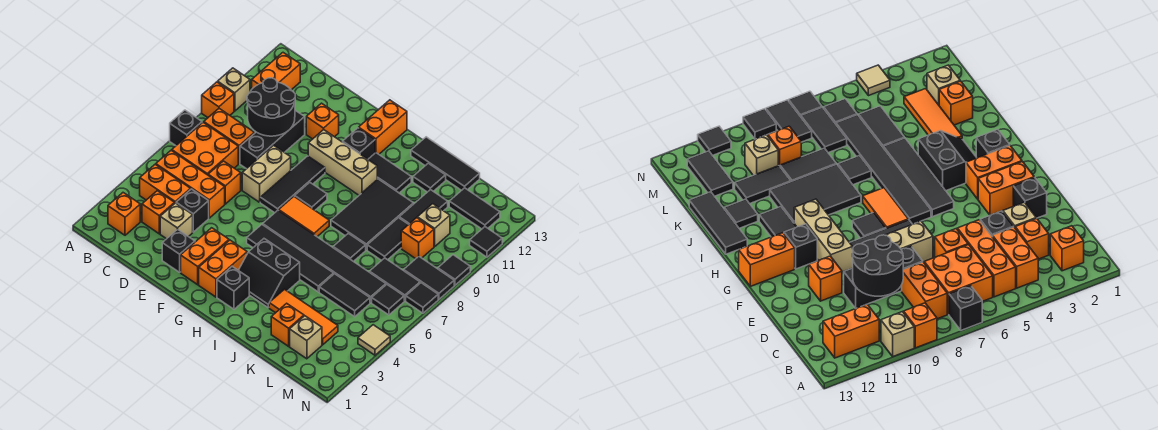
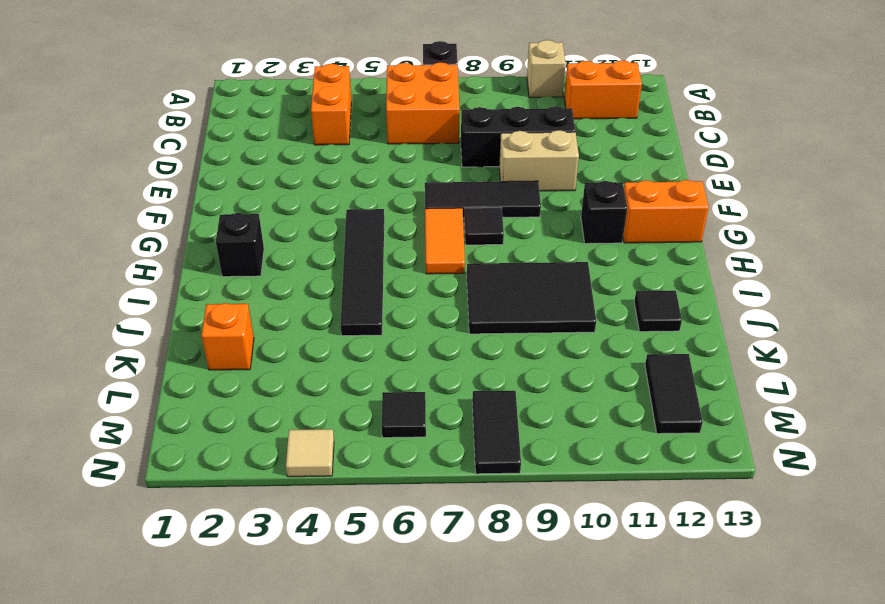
tan brick E9:E10 level 1 -> tan brick E7:E8 level 1
none -> orange brick A9 level 1
none -> orange brick B2 level 1
none -> orange brick B5:D5 level 1
none -> orange brick B8:C8 level 1

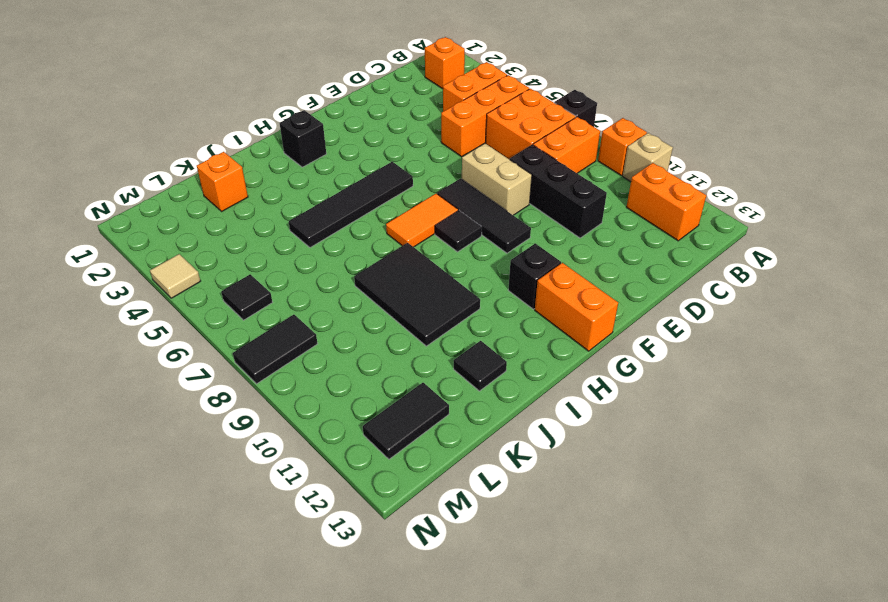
none -> orange brick C3 level 1
none -> tan brick D3 level 1
none -> black brick D4 level 1
none -> orange brick D6 level 1

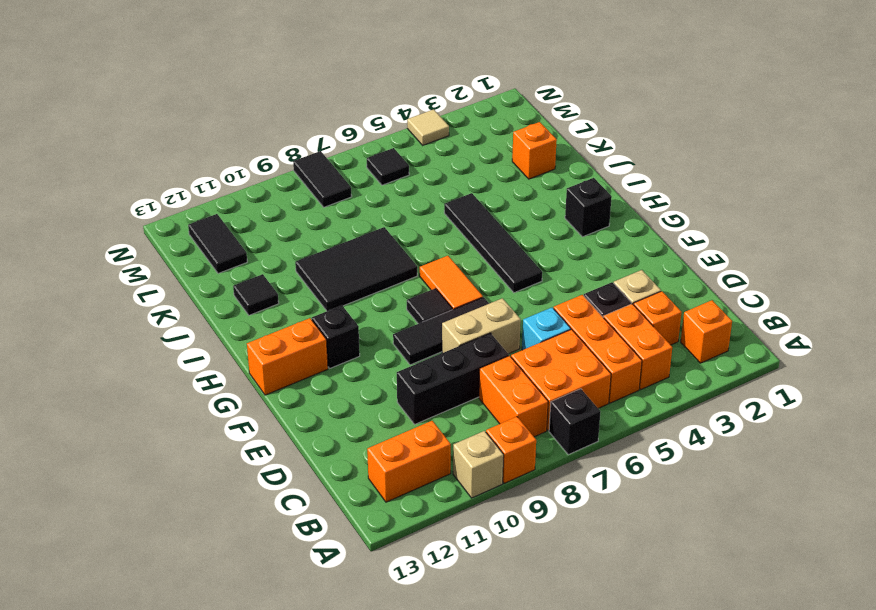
cyan brick D6 level 1 -> orange brick D6 level 1
none -> black brick E2 level 1
none -> orange brick E11 level 1
none -> orange brick F2:F3 level 1
none -> tan brick F10:H10 level 1

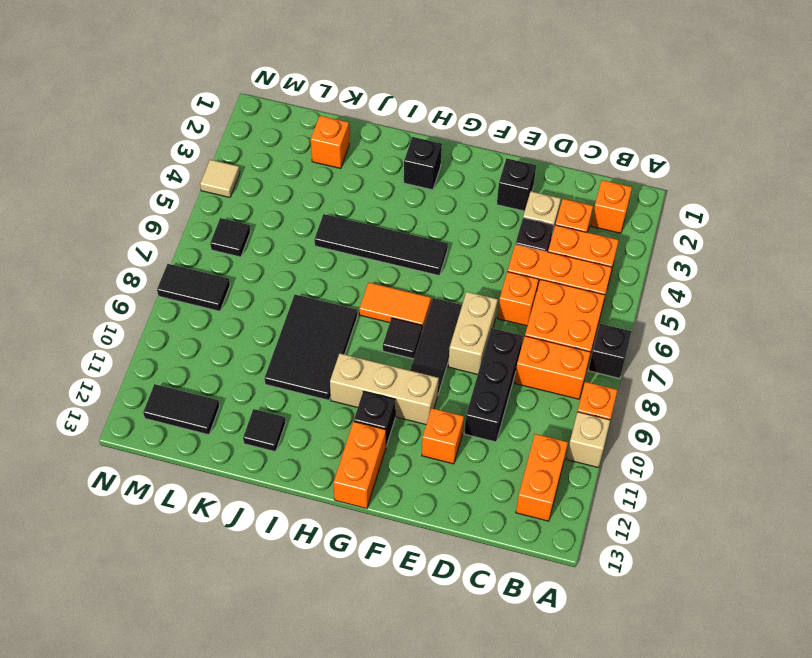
none -> orange brick F2:F3 level 1
none -> orange brick G2:G3 level 1
none -> black tile G6:L6 level 1
none -> black slope H3:I4 level 1 top 4

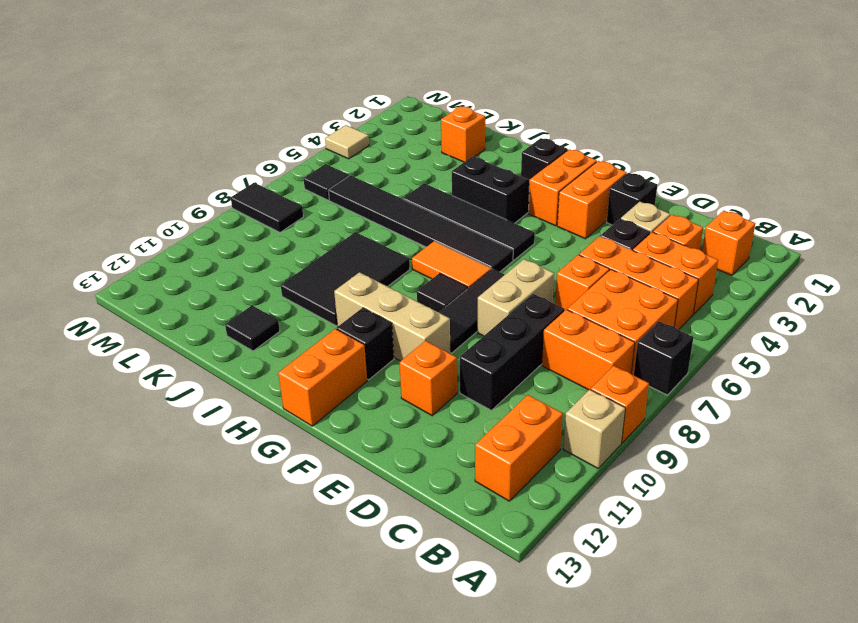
none -> black tile H11:I11 level 1
none -> black tile I13:K13 level 1
none -> orange tile J3:L3 level 1
none -> black tile J7 level 1

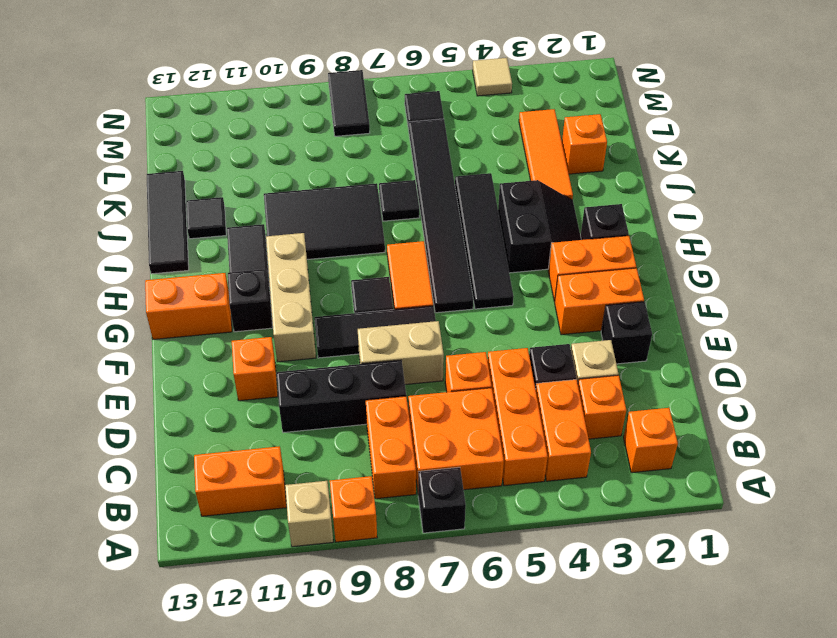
none -> black tile K5:L5 level 1
none -> black tile K8:K9 level 1
none -> black tile K10:K11 level 1
none -> tan brick L2 level 1

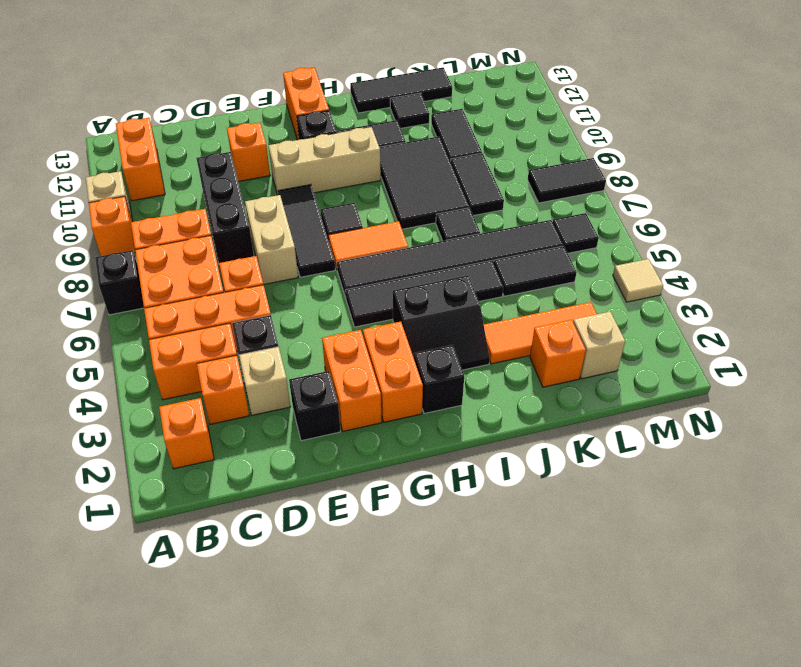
none -> black tile L7:M7 level 1
none -> orange brick L9 level 1
none -> tan brick L10 level 1
none -> black tile L12:M12 level 1

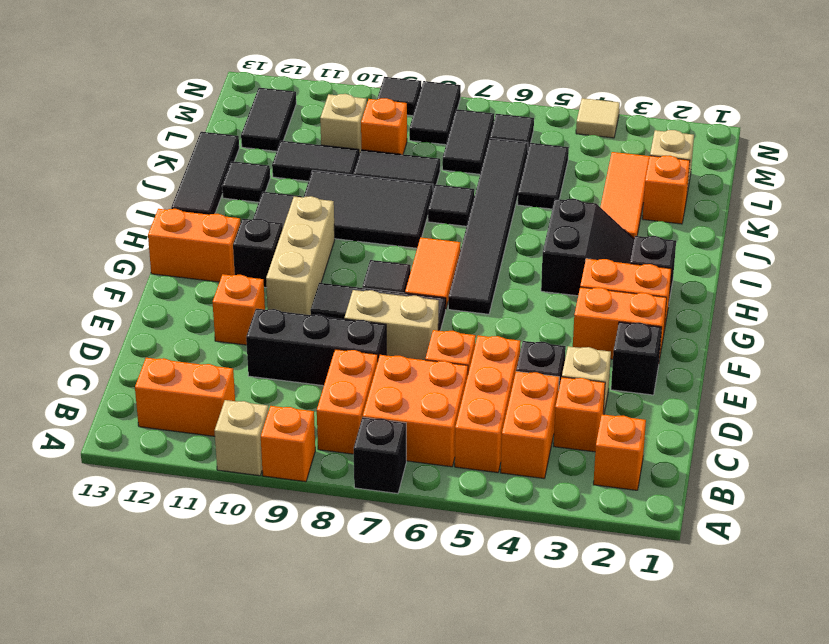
none -> black tile G5:J5 level 1
none -> black tile N7 level 1
none -> black tile N11 level 1
none -> black round brick C9:D10 level 2

